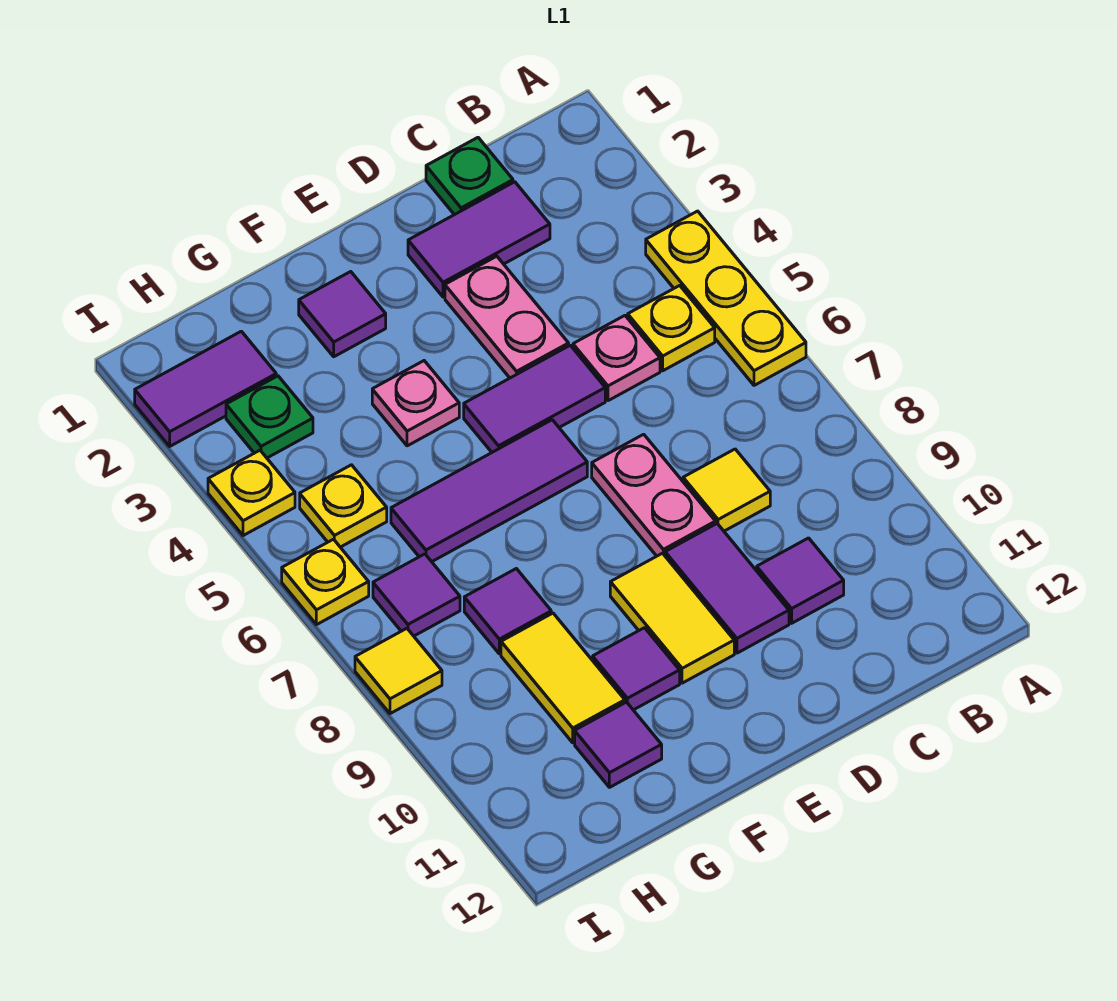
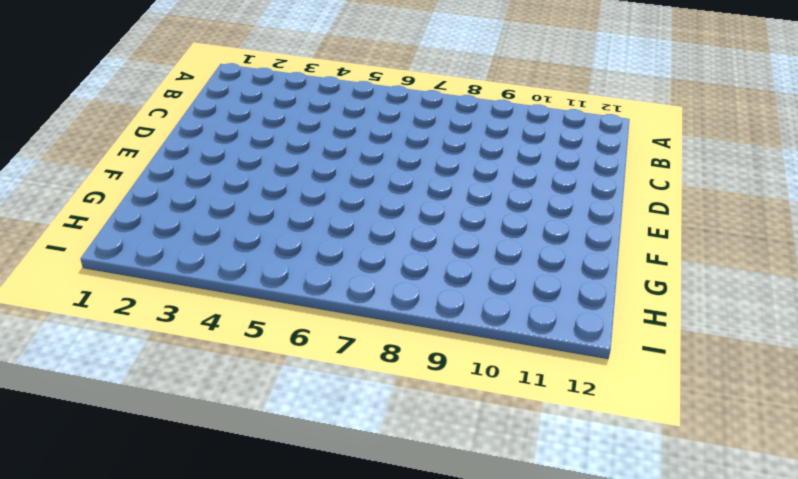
none -> yellow plate A4:A6 level 1
none -> yellow plate B5 level 1
none -> green plate C1 level 1

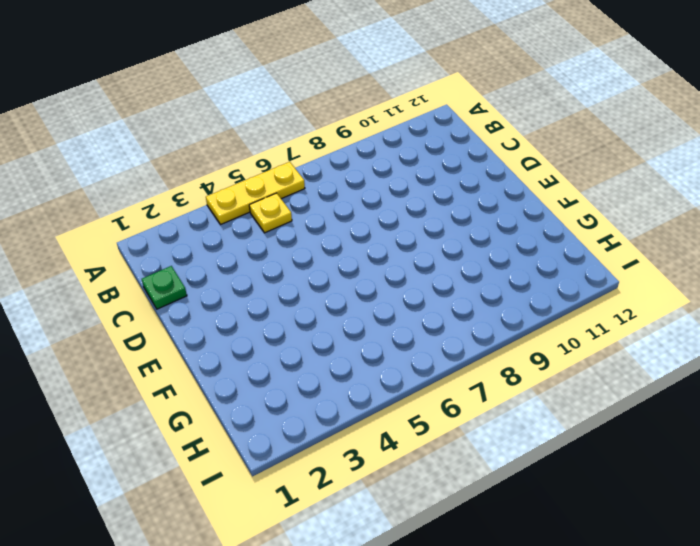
none -> purple tile C2:D2 level 1
none -> pink plate C5 level 1
none -> yellow tile C8 level 1

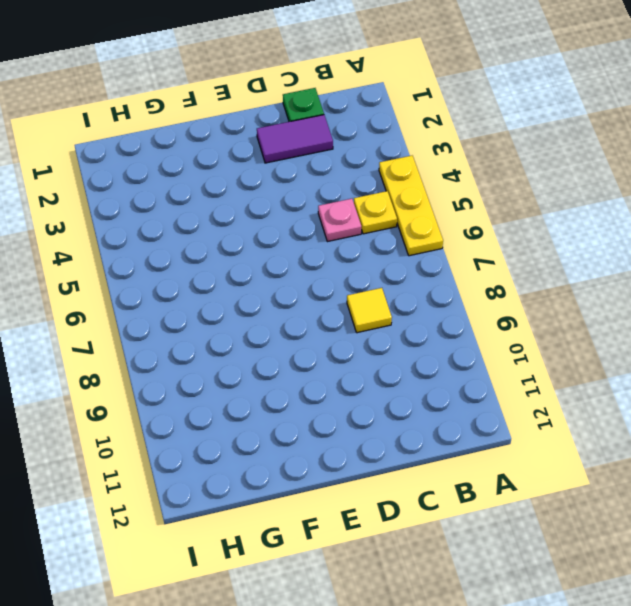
none -> purple tile C10 level 1
none -> pink plate D3:D4 level 1
none -> purple tile D5:E5 level 1

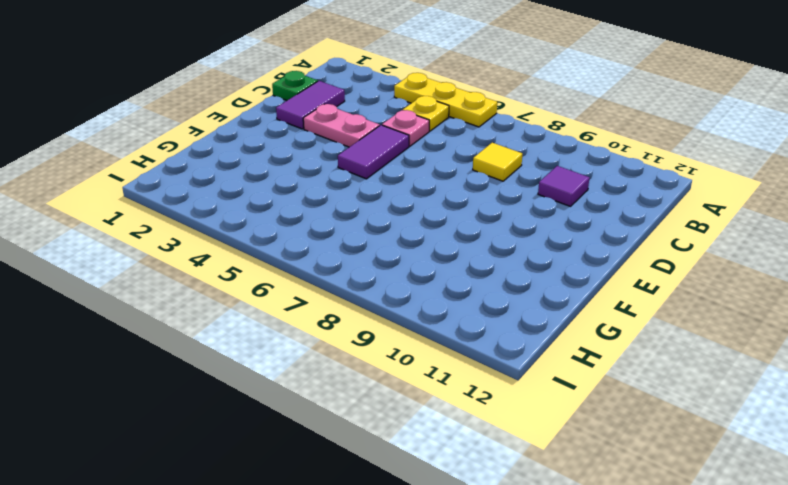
none -> pink plate D7:D8 level 1
none -> purple tile D9:D10 level 1
none -> purple tile E6:G6 level 1

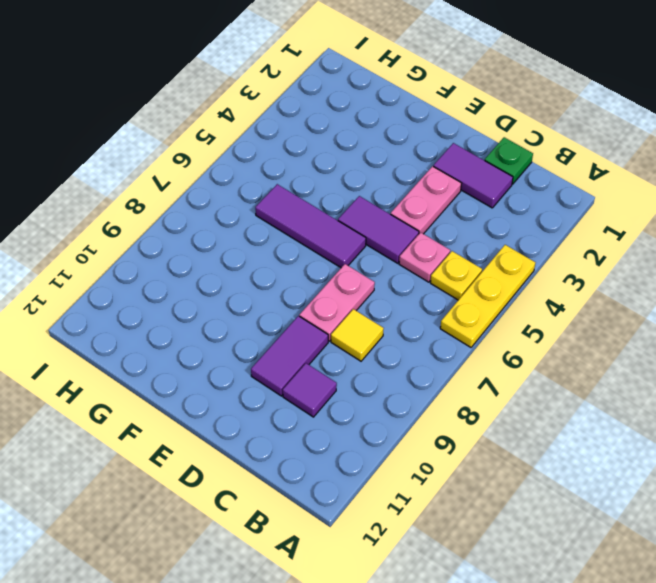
none -> yellow tile E9:E10 level 1
none -> purple tile F2 level 1
none -> pink plate F4 level 1

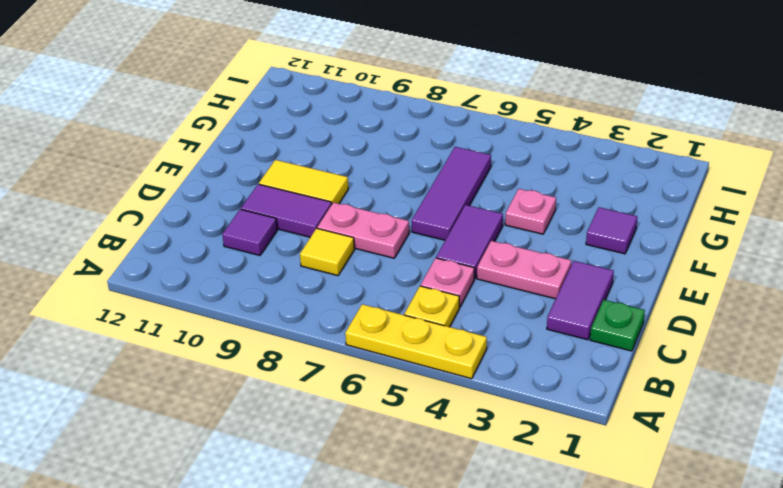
none -> purple tile F10 level 1
none -> purple tile G8 level 1
none -> yellow tile G9:G10 level 1

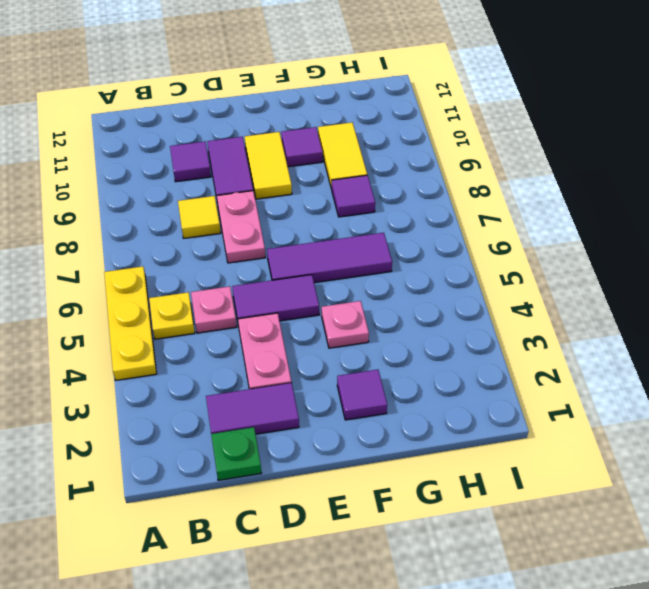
none -> purple tile G11 level 1
none -> purple tile H2:I2 level 1
none -> green plate H3 level 1

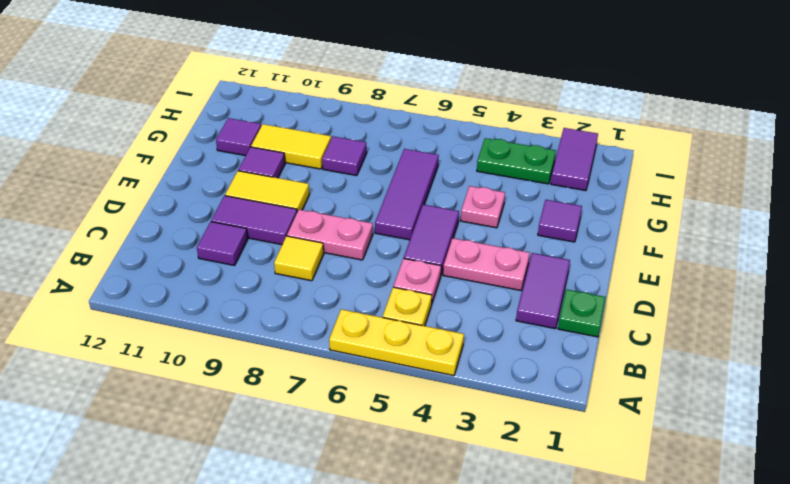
green plate H3:H4 level 1 -> green plate H3 level 1
none -> yellow plate H5 level 1
none -> purple tile H7 level 1
none -> yellow plate I4 level 1

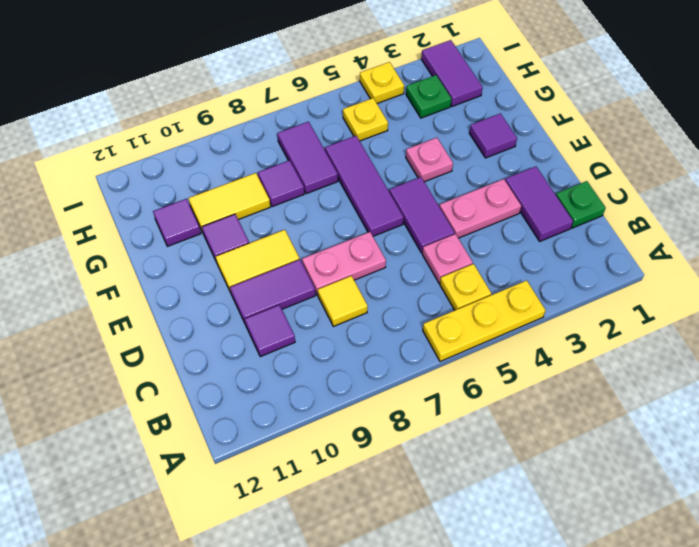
purple tile G7:H7 level 1 -> purple tile H7 level 1
none -> yellow plate I6 level 1
none -> yellow tile I8 level 1

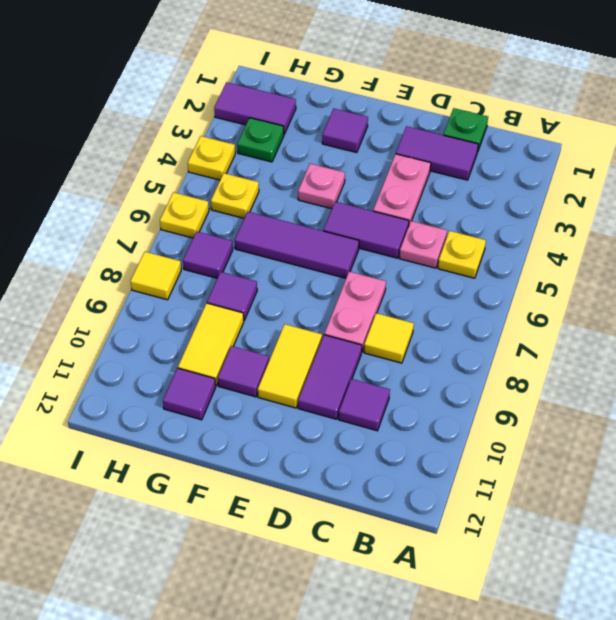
none -> yellow plate A4:A6 level 1

